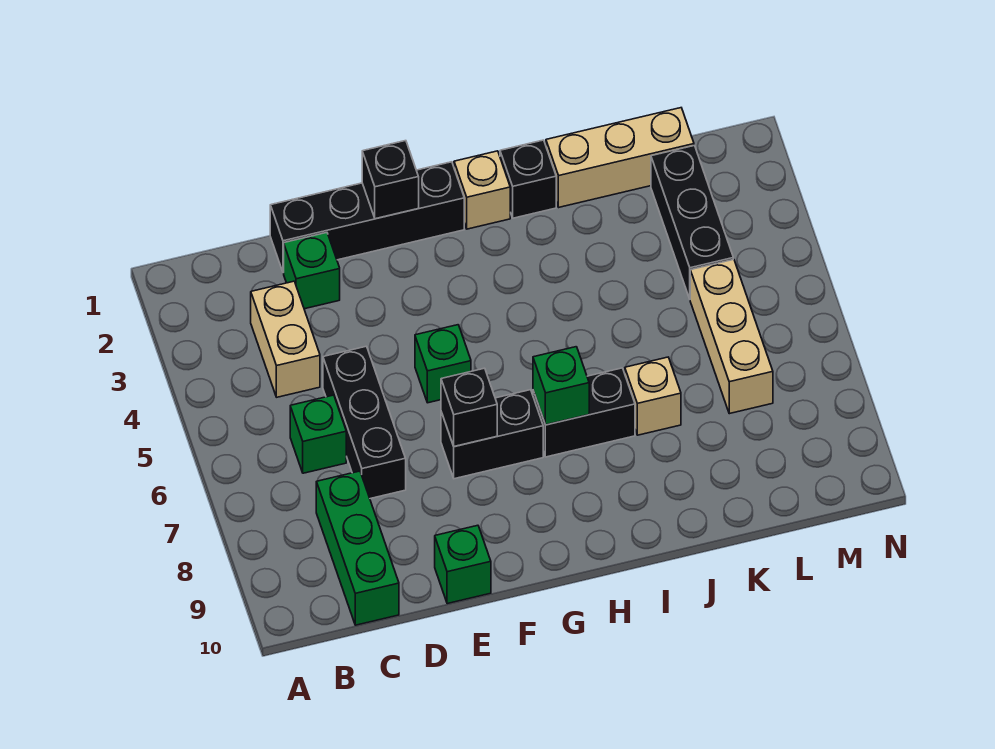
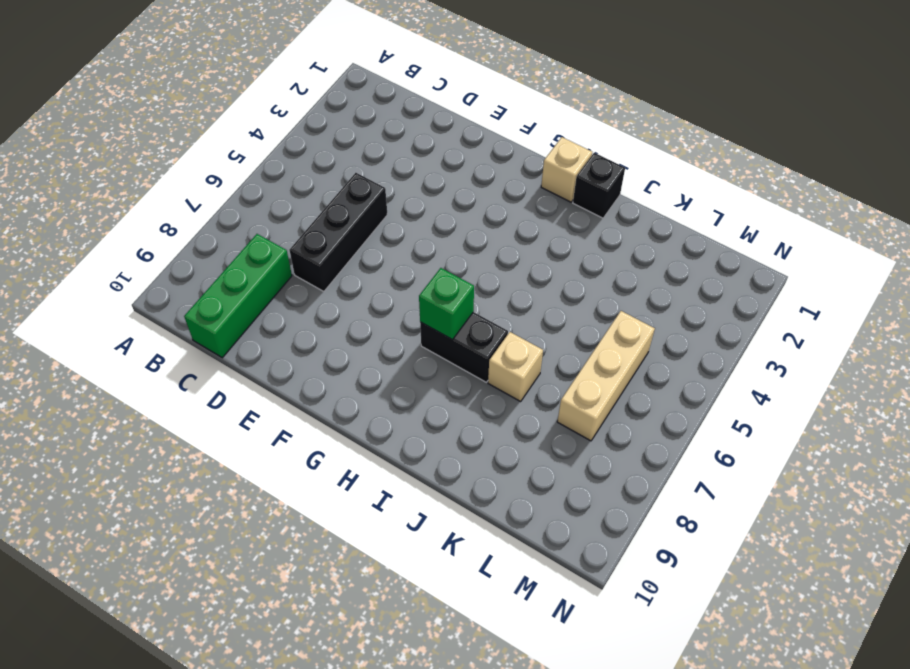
none -> tan brick C3:C4 level 1
none -> green brick C6 level 1
none -> black brick D1:G1 level 1

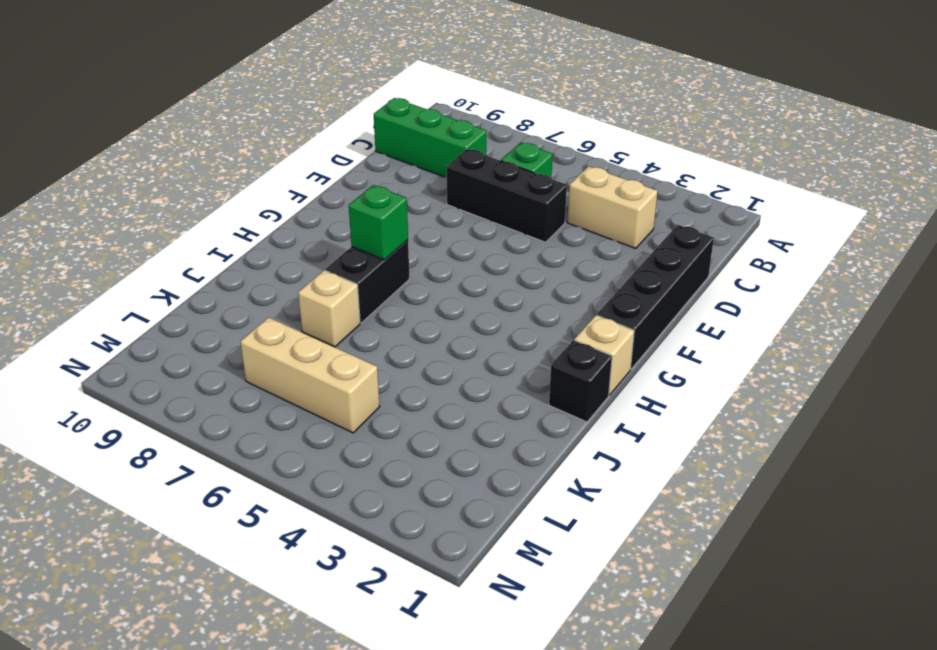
none -> green brick D2 level 1
none -> green brick E10 level 1
none -> green brick F5 level 1

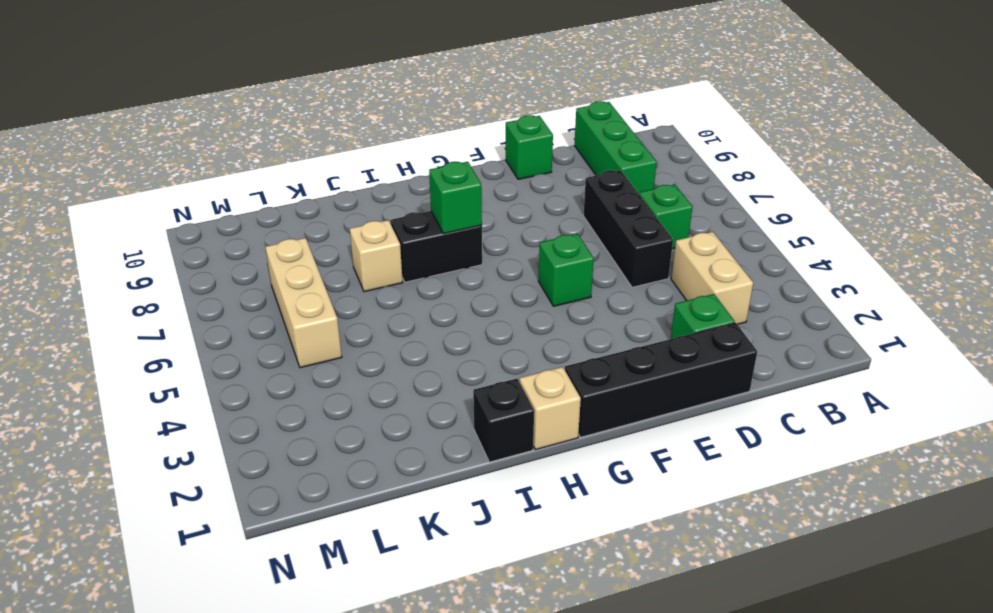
none -> black brick F7:G7 level 1
none -> tan brick J1:L1 level 1
none -> black brick L2:L4 level 1

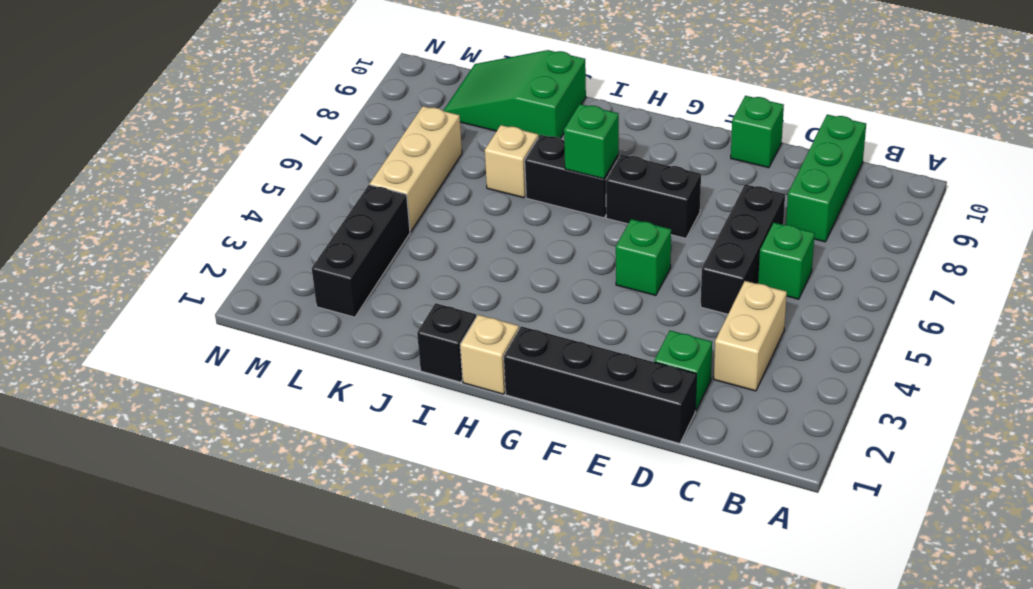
green slope J9:L10 level 1 top J -> none
none -> tan brick J1:L1 level 1
none -> black brick F1 level 2
none -> black brick F7 level 2

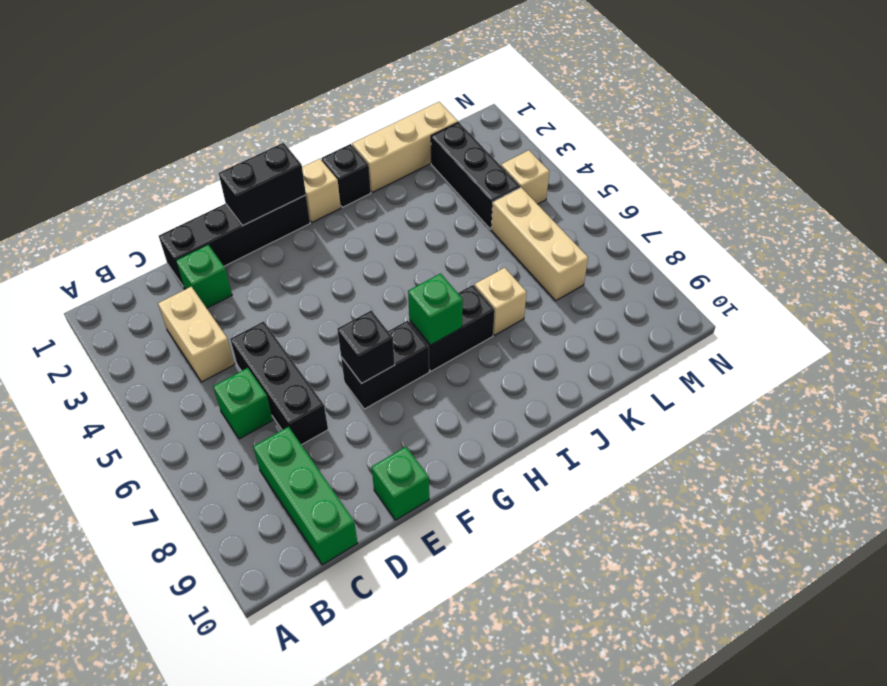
black brick F1:G1 level 2 -> black brick F1 level 2
tan brick M4 level 1 -> none
none -> green brick F5 level 1

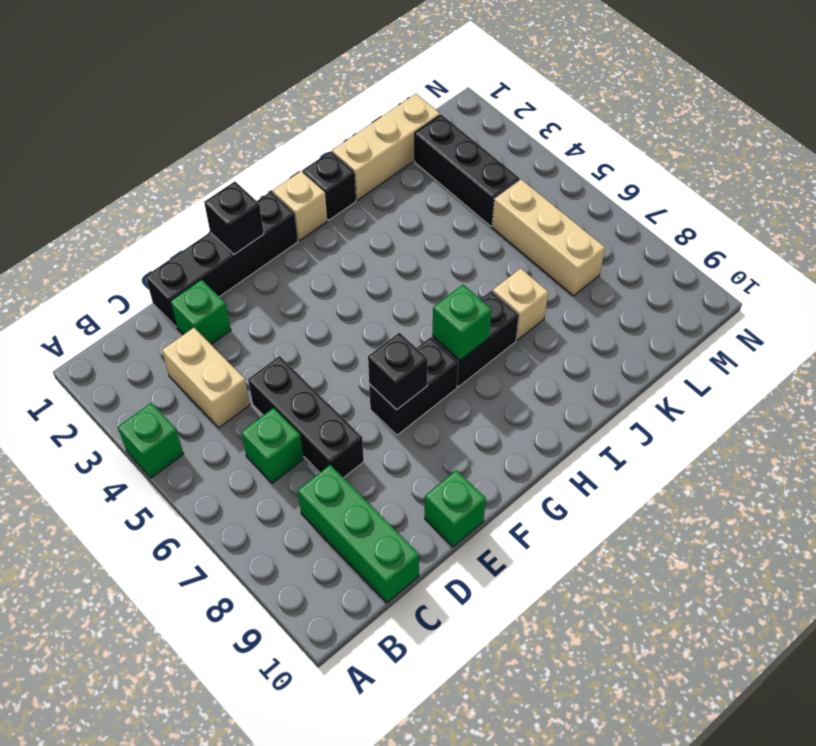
green brick A4 level 1 -> green brick F5 level 1

